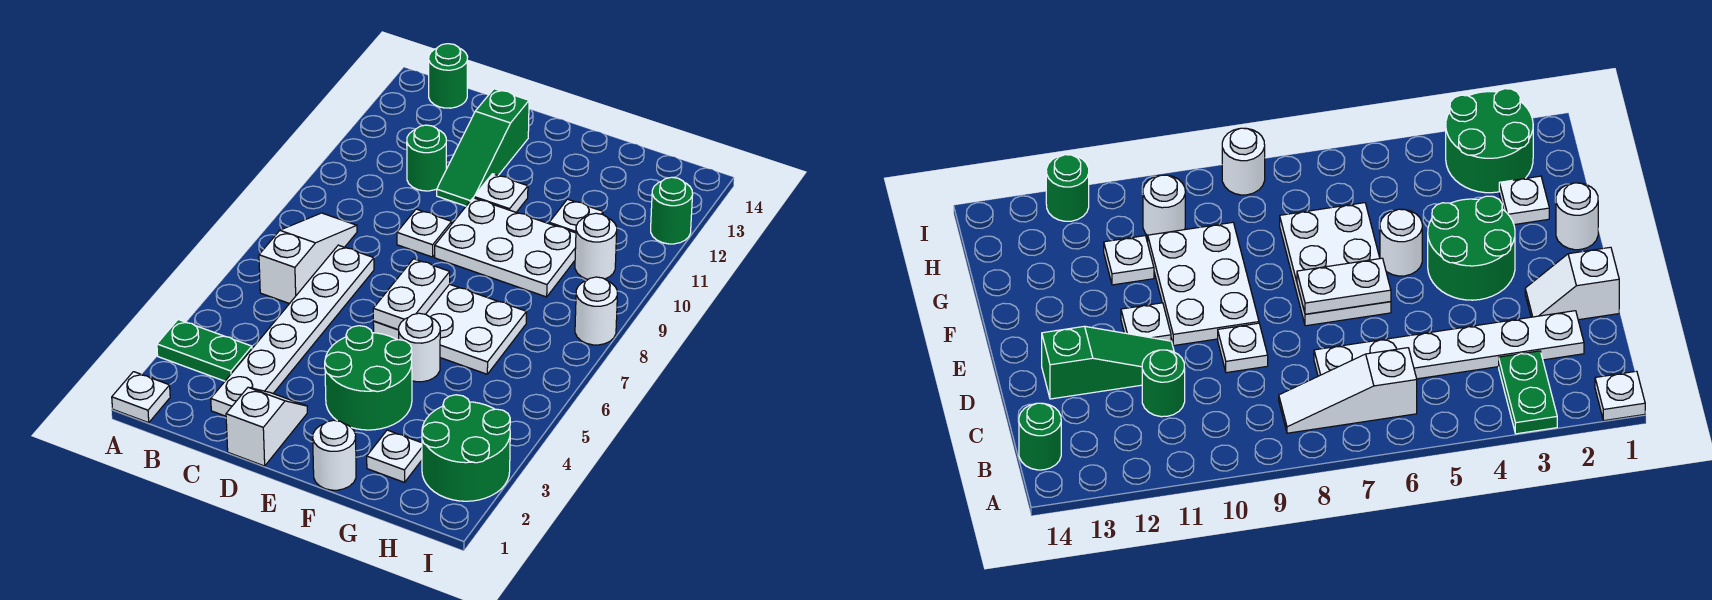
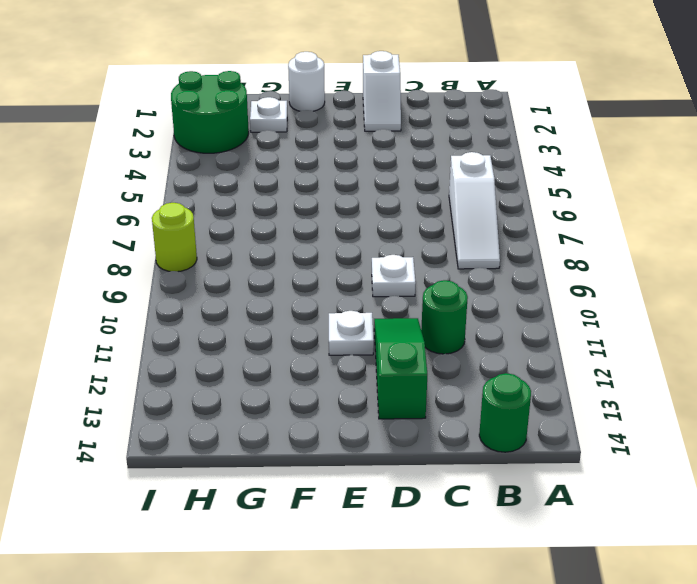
lime round brick I8 level 1 -> white round brick I8 level 1
none -> white plate A1 level 1
none -> green plate A3:B3 level 1
none -> white plate C2:C7 level 1

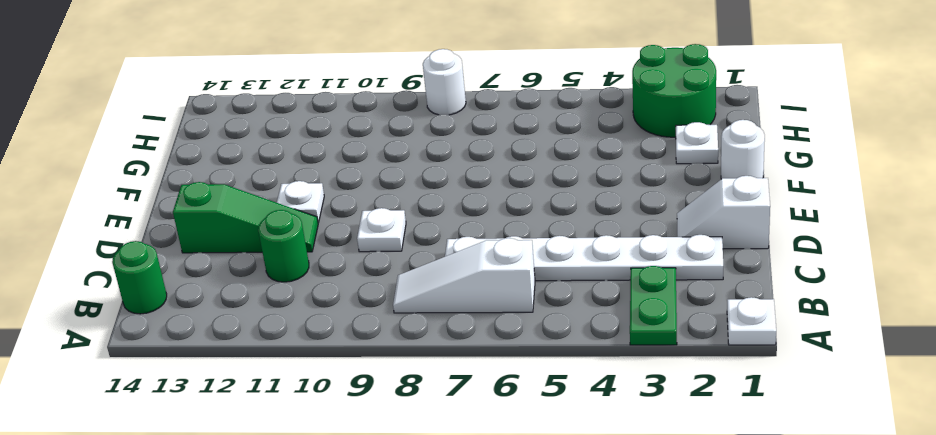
none -> green round brick E3:F4 level 1
none -> white plate E6:G7 level 1
none -> white plate E9:G10 level 1

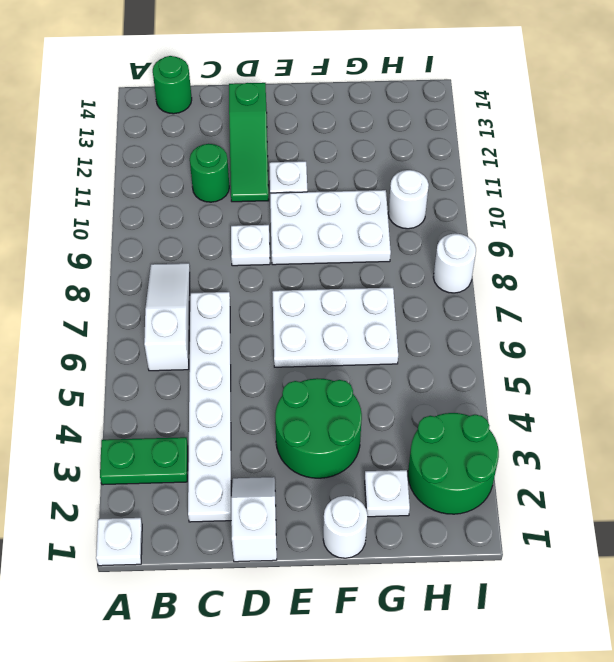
none -> white round brick F5 level 1
none -> white plate G11 level 1
none -> green round brick I12 level 1

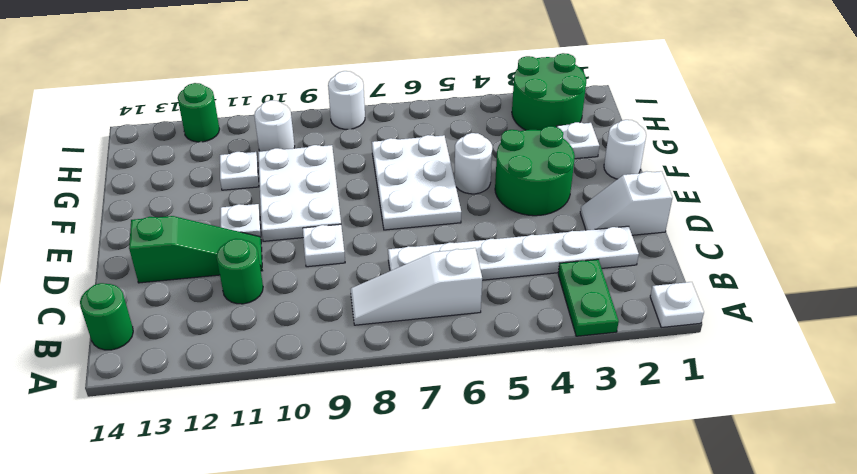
none -> white plate E6:E7 level 2

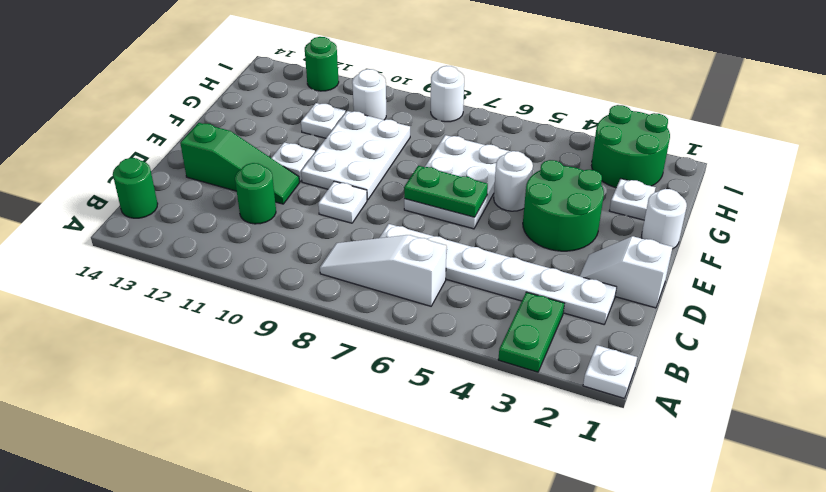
green plate E6:E7 level 2 -> white plate E6:E7 level 2

